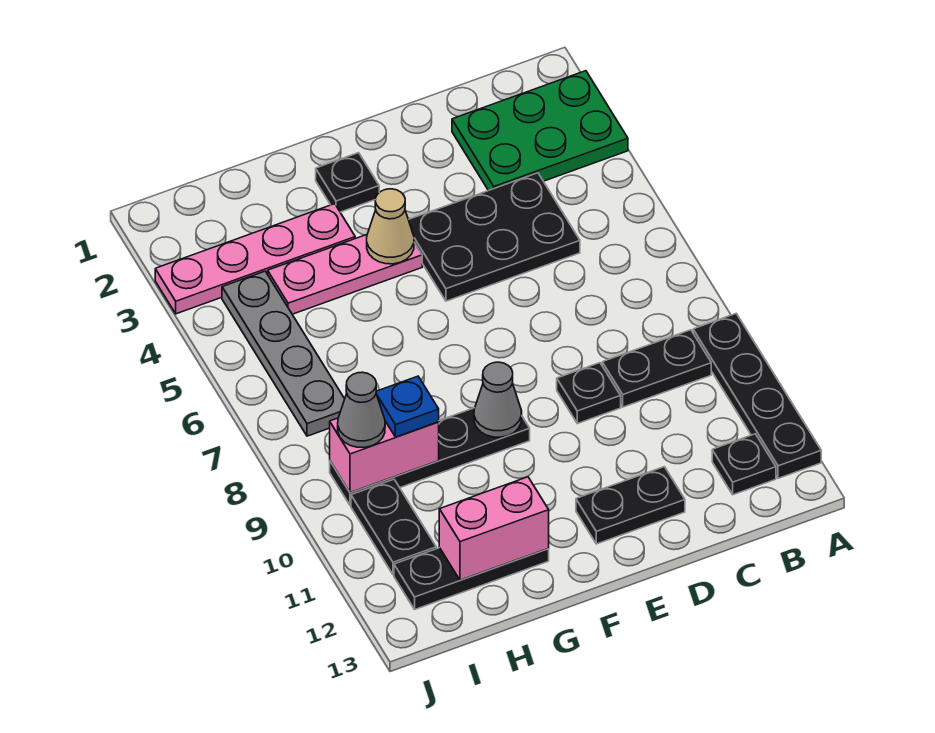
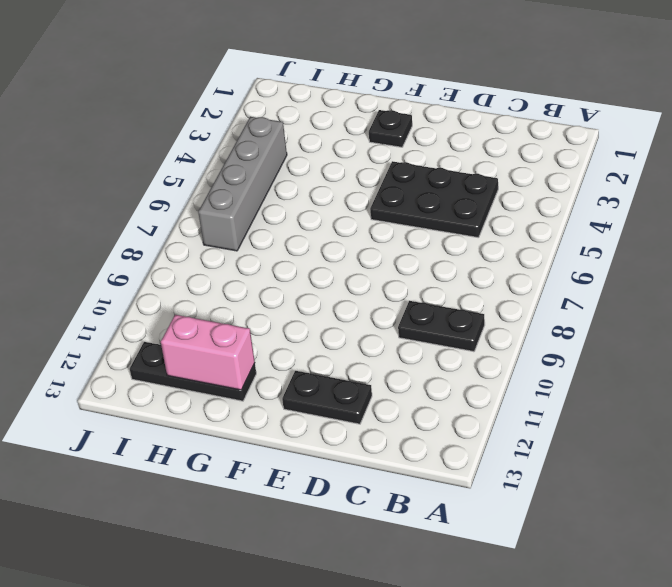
grey brick I4:I7 level 1 -> grey plate I4:I7 level 1
none -> green plate A2:C3 level 1
none -> black plate A9:A12 level 1
none -> black plate B12 level 1

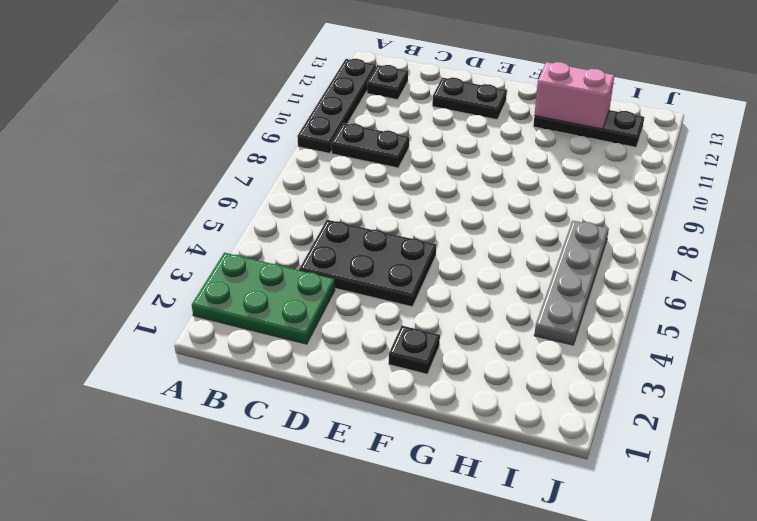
none -> black plate D9 level 1
none -> pink plate F4:H4 level 1
none -> black plate F9:I9 level 1

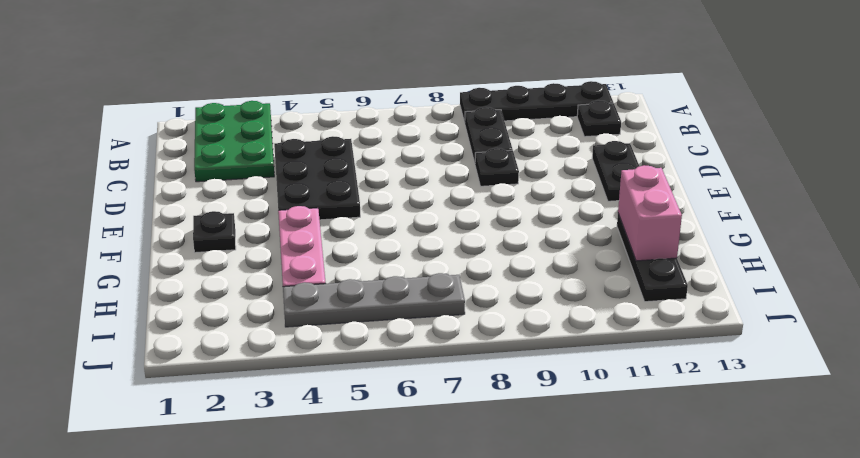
none -> black plate F9:I9 level 1
none -> pink plate G3:J3 level 1
none -> black plate I10:I11 level 1

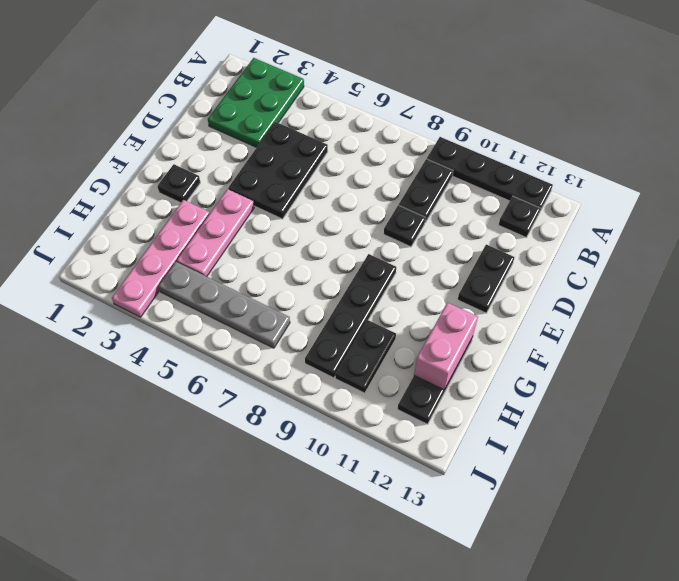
black plate H10:I10 level 1 -> black plate I10:I11 level 1
none -> tan cone F4 level 2
none -> grey cone F9 level 2
none -> pink brick H9:I9 level 2

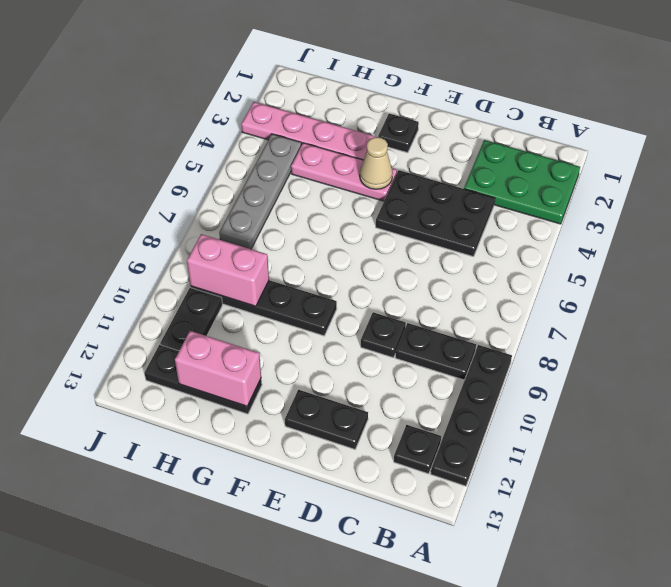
none -> grey cone F9 level 2
none -> blue plate H9 level 3
none -> grey cone I9 level 3

